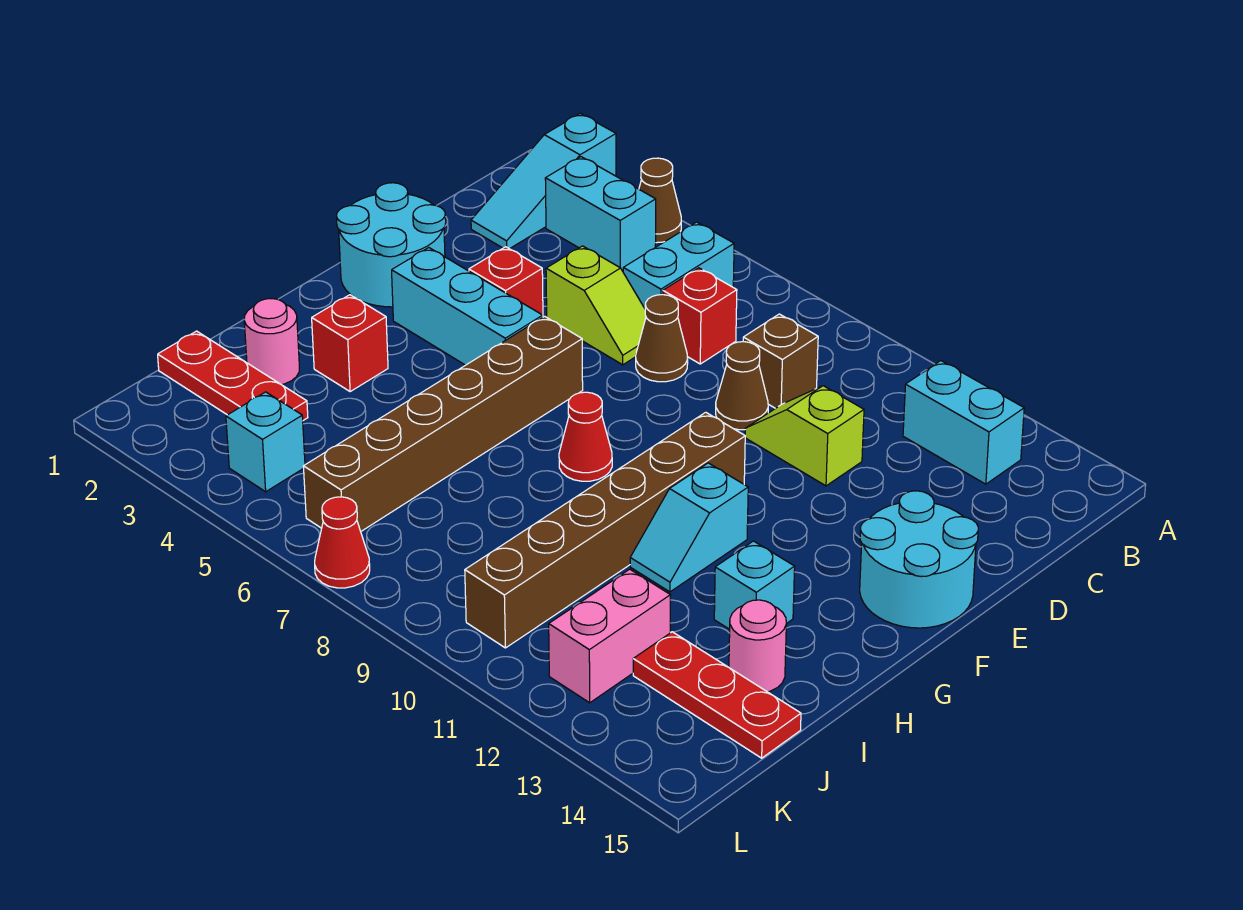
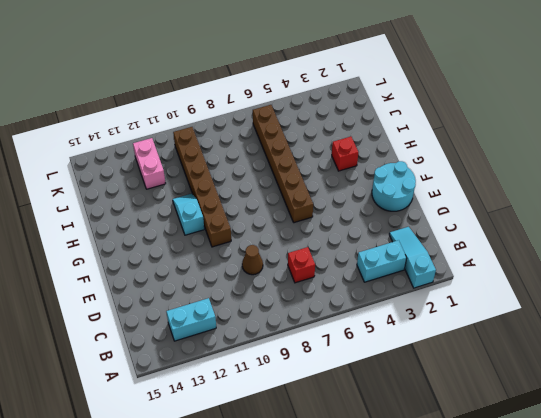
none -> brown cone A4 level 1
none -> cyan brick B6:C6 level 1
none -> brown brick C9 level 1

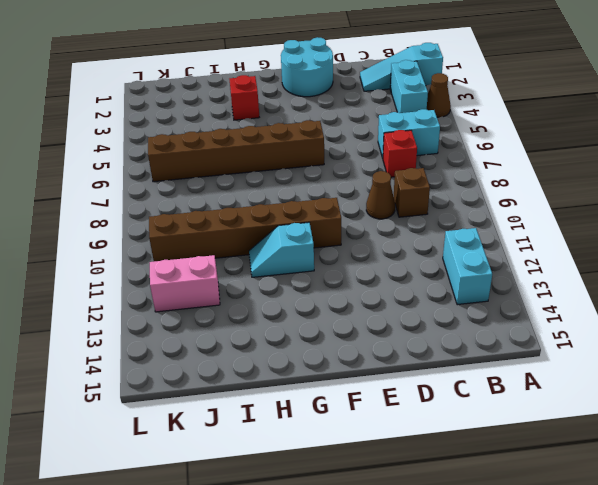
none -> lime slope D5:D6 level 1 top 5
none -> brown cone D7 level 1
none -> lime slope D10:D11 level 1 top 11

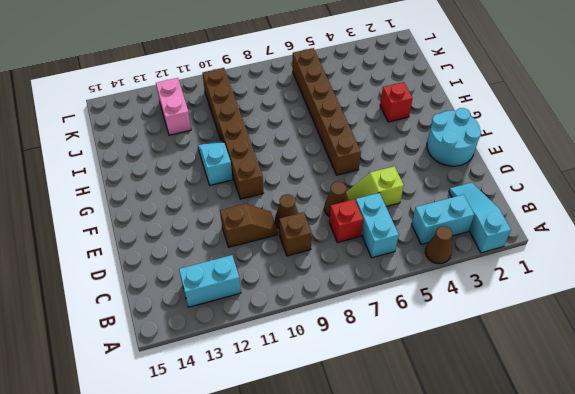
brown slope D10:D11 level 1 top 11 -> lime slope D10:D11 level 1 top 11
none -> red brick E4 level 1
none -> cyan round brick E14:F15 level 1
none -> cyan brick F3:F5 level 1

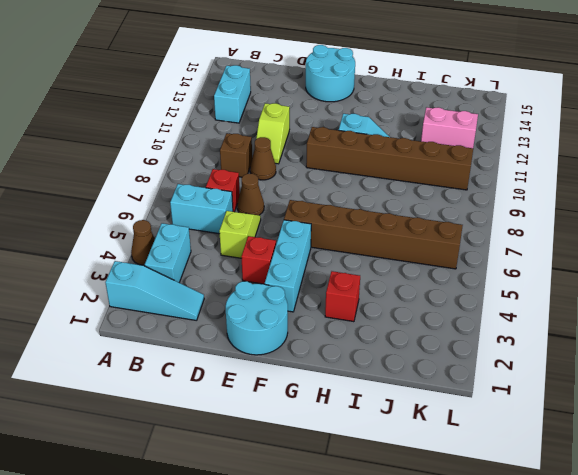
none -> red cone G8 level 1
none -> cyan brick H13 level 1
none -> pink round brick I2 level 1

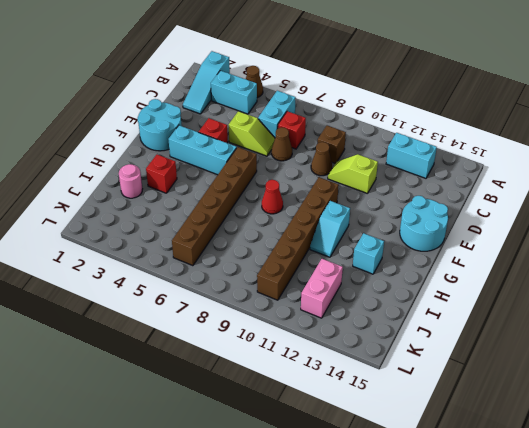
none -> pink round brick I14 level 1
none -> red plate J1:J3 level 1
none -> red plate J13:J15 level 1

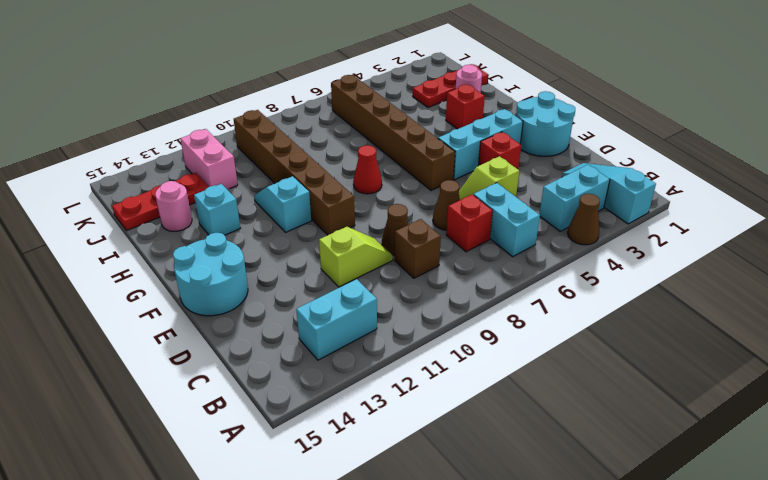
none -> cyan brick K4 level 1
none -> red cone L7 level 1

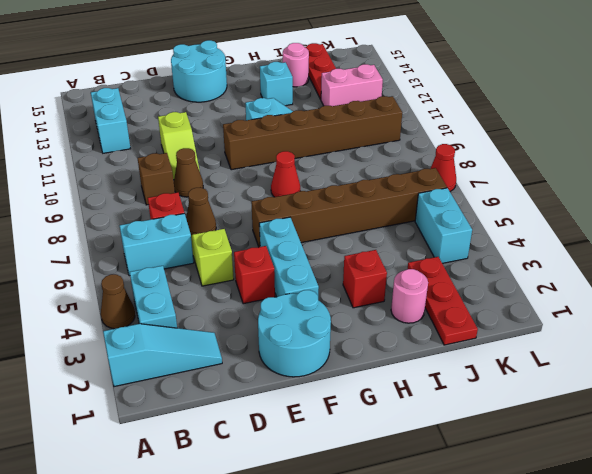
cyan brick K4:K5 level 1 -> cyan brick K4 level 1

